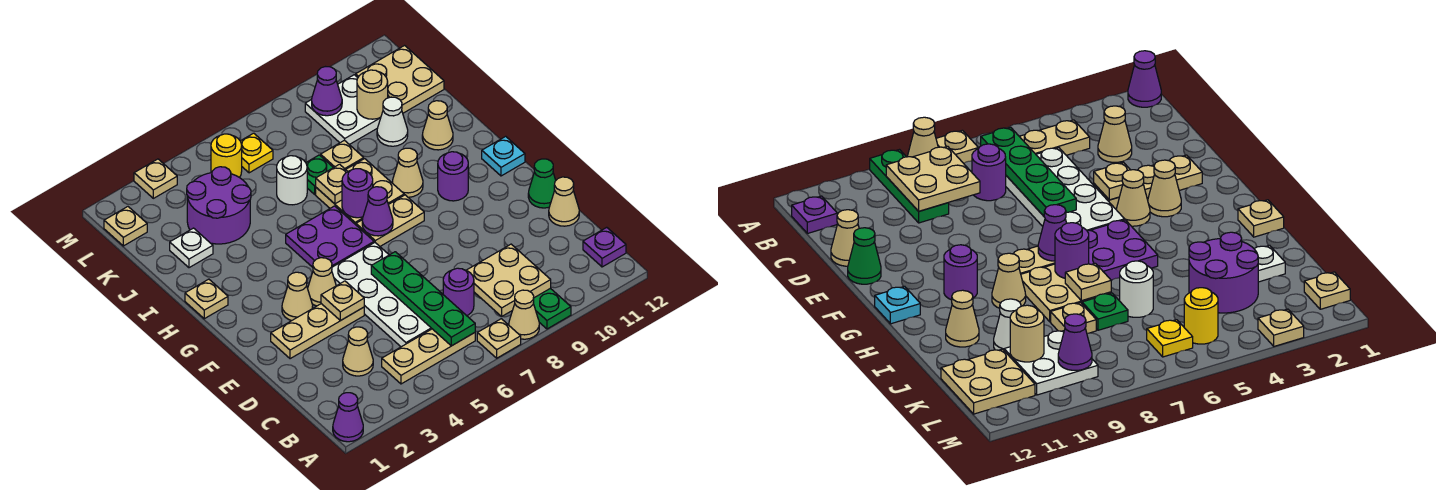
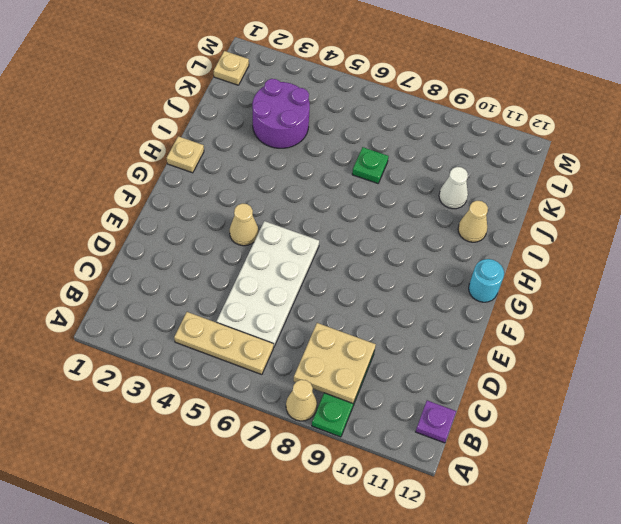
cyan round brick G12 level 1 -> cyan plate G12 level 1
none -> purple cone A1 level 1
none -> tan plate A7 level 1
none -> tan cone C3 level 1
none -> purple round brick C7 level 1

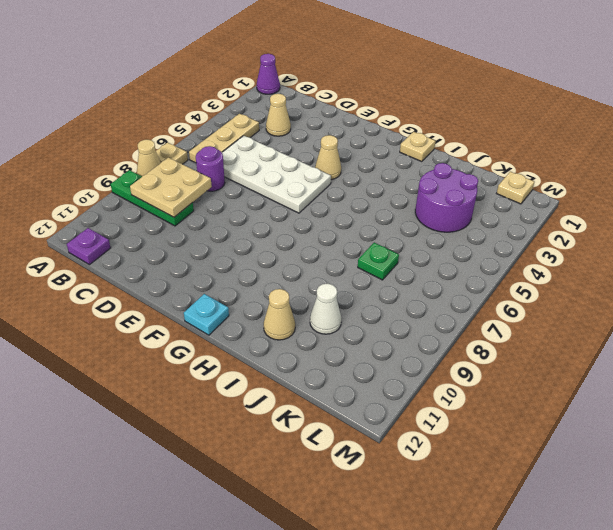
none -> tan cone D12 level 1
none -> tan plate E2:E4 level 1
none -> green cone E12 level 1
none -> tan cone F3 level 1

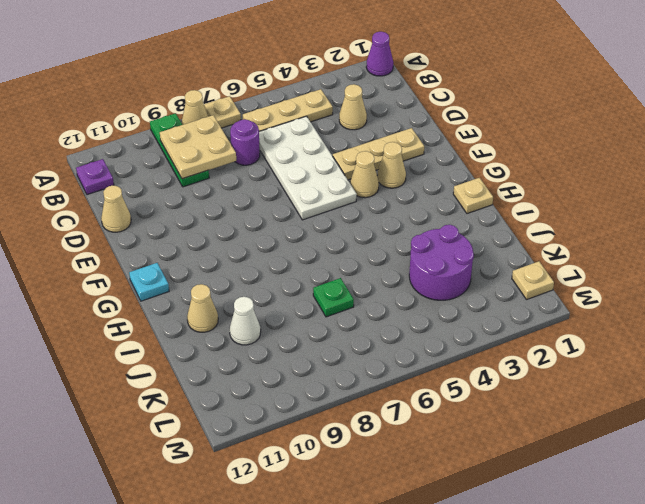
none -> green cone E12 level 1
none -> purple plate G5:H6 level 1
none -> tan plate G7:G8 level 1
none -> purple round brick G10 level 1

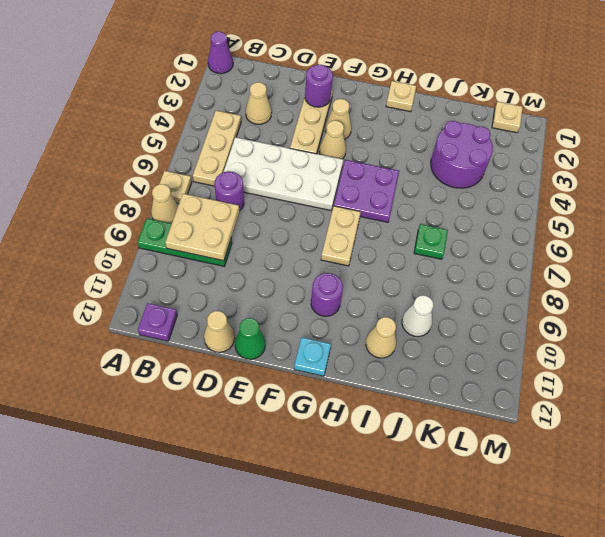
purple round brick E2 level 2 -> purple round brick H7 level 2
none -> tan plate H7:I8 level 1
none -> tan cone H9 level 1
none -> white plate J2 level 1
none -> white round brick J6 level 1

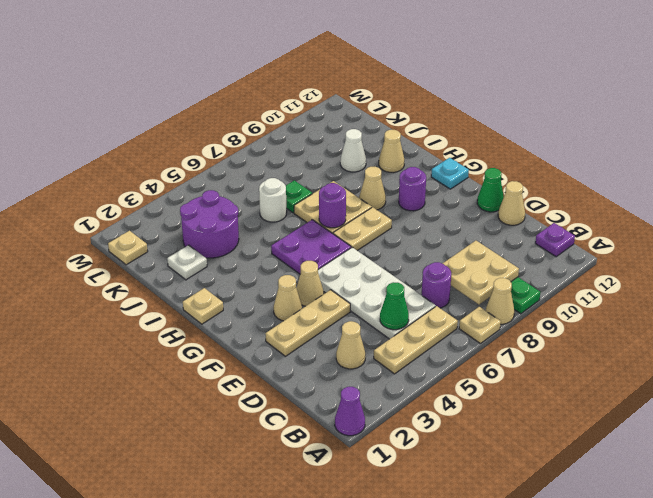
green cone C5 level 2 -> none
none -> tan plate J8 level 1
none -> white plate K9:L10 level 1
none -> tan plate K11:L12 level 1
none -> yellow round brick L5 level 1

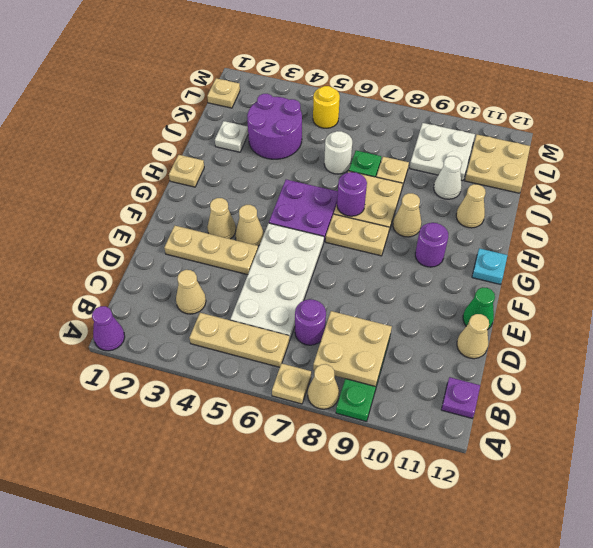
none -> yellow plate L6 level 1
none -> tan plate M3 level 1
none -> green plate B6:E6 level 2
none -> tan plate E4 level 2

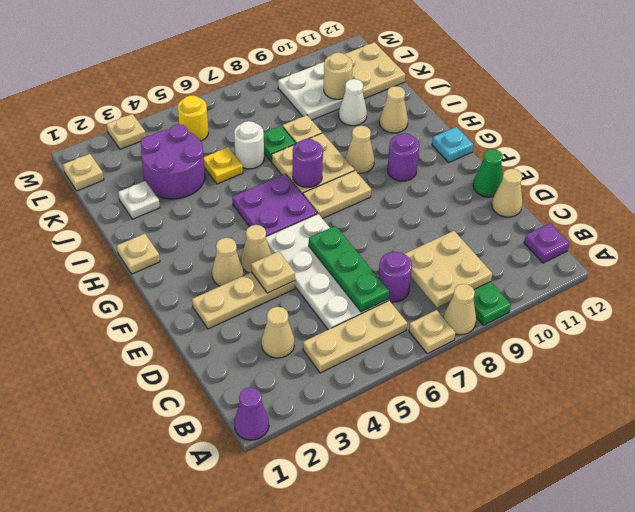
green plate C6:E6 level 2 -> green plate B6:E6 level 2
yellow plate J5 level 1 -> yellow plate L6 level 1
none -> purple cone G7 level 2
none -> tan plate I7 level 2
none -> purple cone L9 level 2

